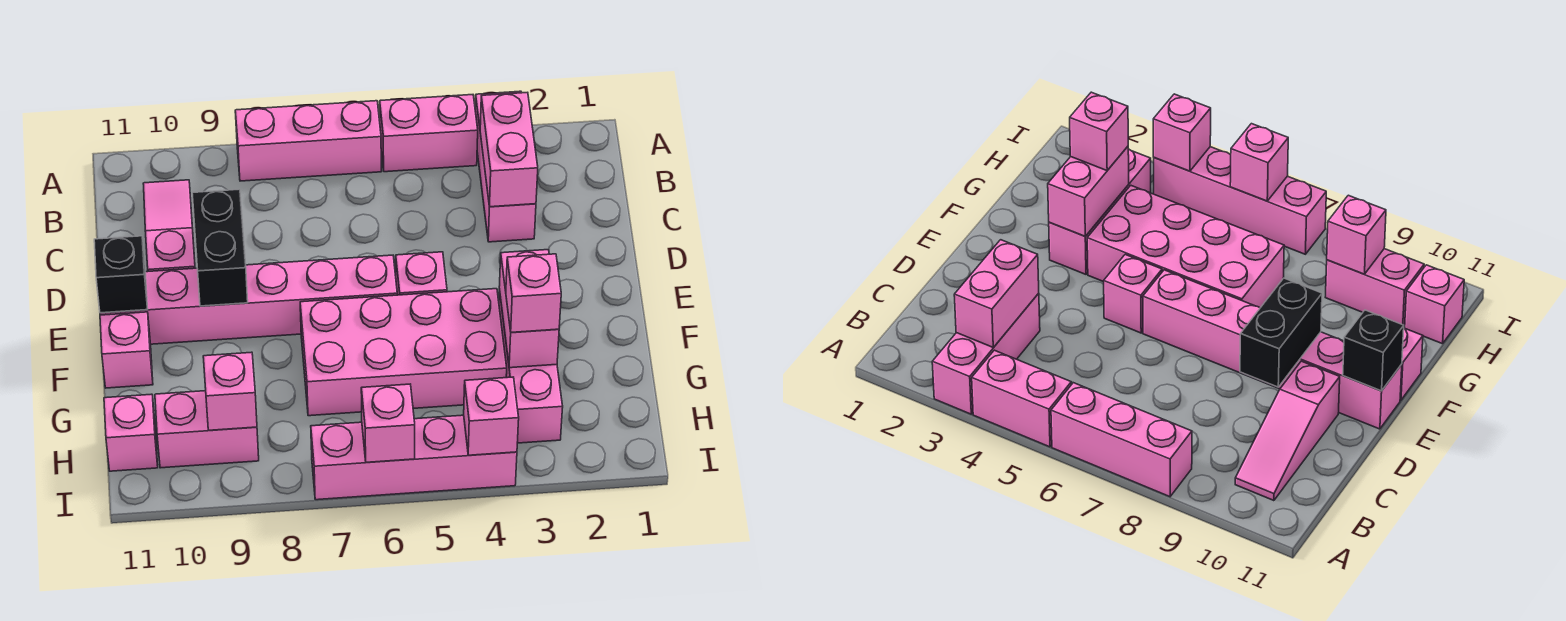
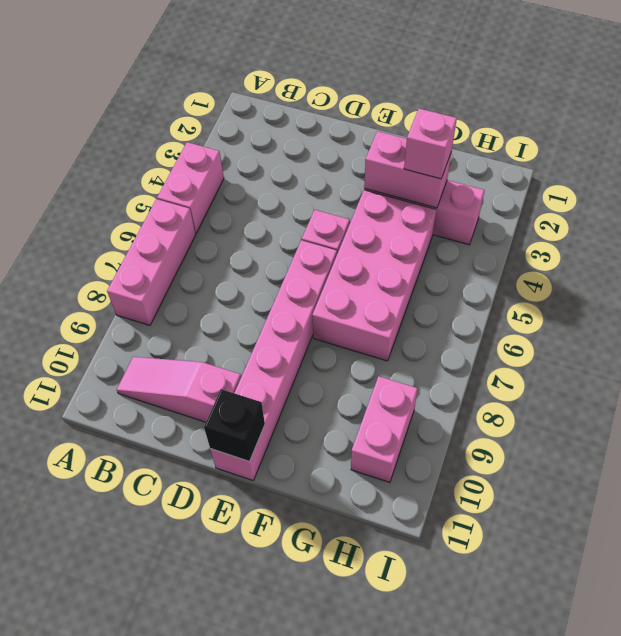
none -> pink brick A3:C3 level 1
none -> pink brick F11 level 1
none -> pink brick H11 level 1

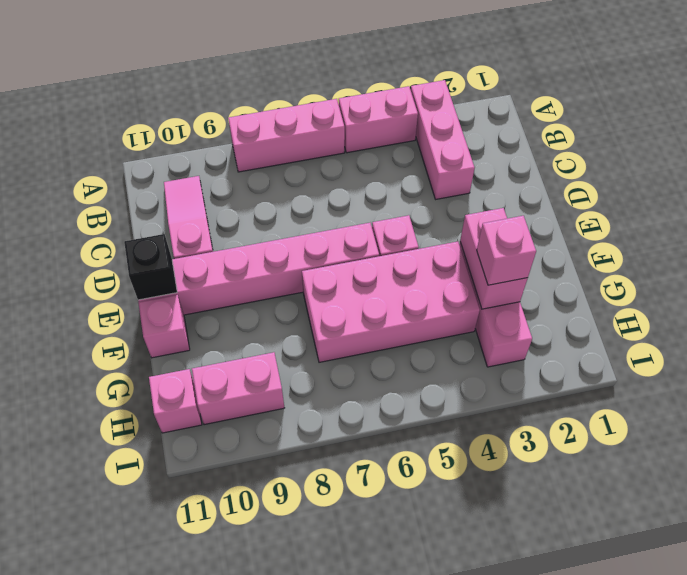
none -> pink brick I4:I7 level 1
none -> pink brick B3:C3 level 2
none -> black brick D9:E9 level 2

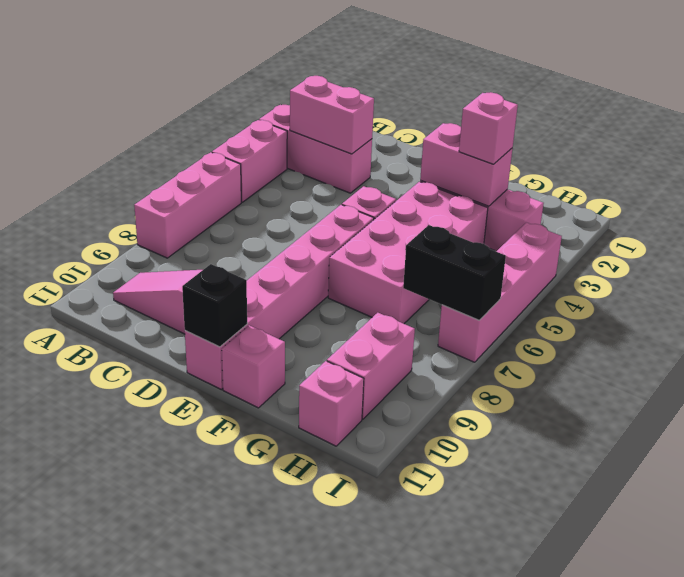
black brick H7:I7 level 2 -> black brick D9:E9 level 2
none -> pink brick H9 level 2
none -> pink brick I4 level 2
none -> pink brick I6 level 2

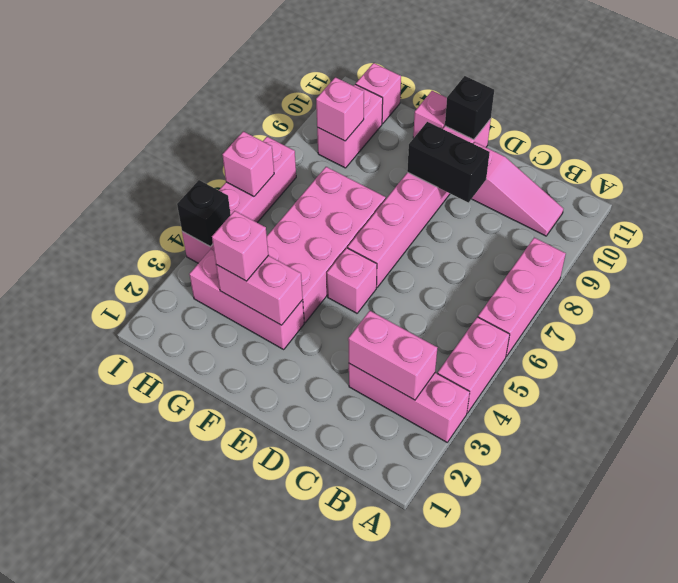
black brick I4 level 2 -> pink brick I4 level 2

